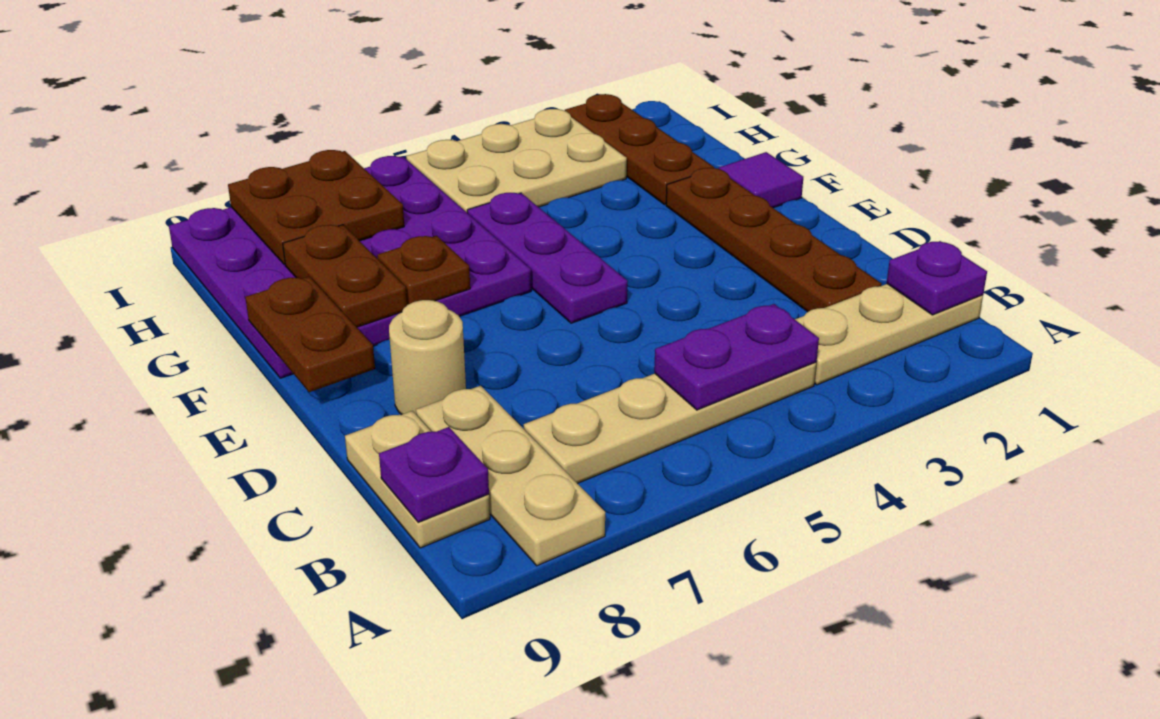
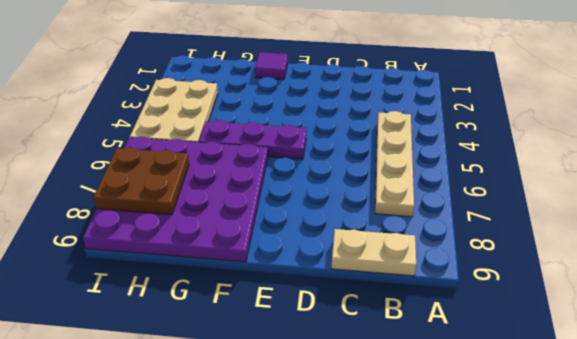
none -> tan plate A8:C8 level 1
none -> tan plate B1:B3 level 1
none -> brown plate C2:F2 level 1

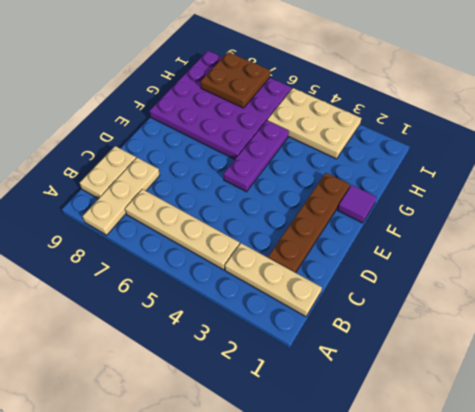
none -> tan round brick D8 level 1
none -> brown plate G2:I2 level 1
none -> purple plate B1 level 2

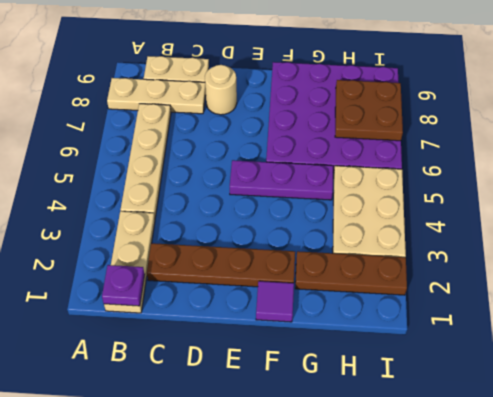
none -> purple plate B4:B5 level 2
none -> purple plate B9 level 2
none -> brown plate E9:F9 level 2

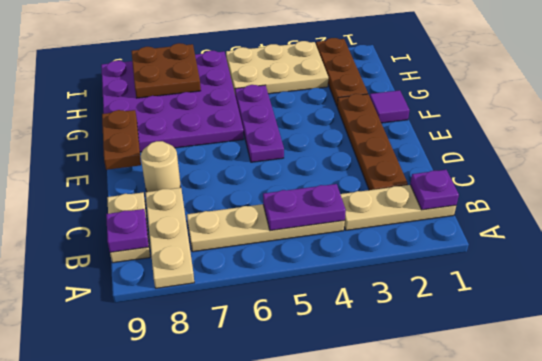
none -> brown plate F7 level 2
none -> brown plate F8:G8 level 2

